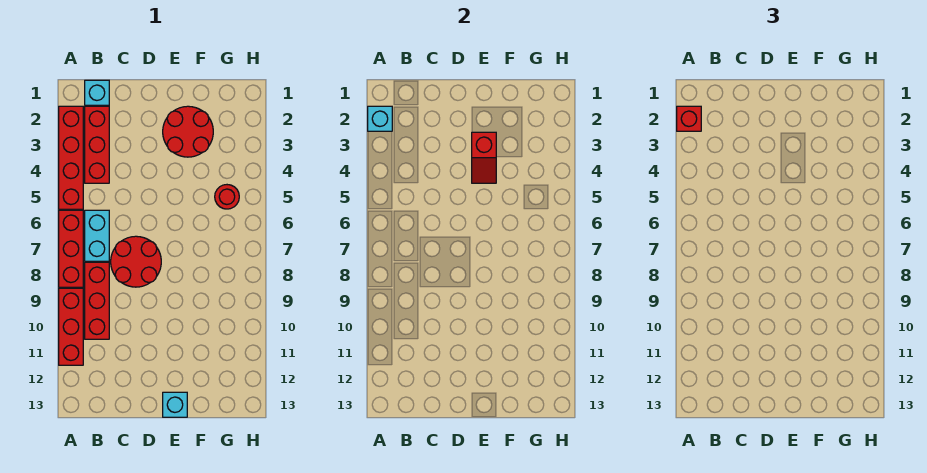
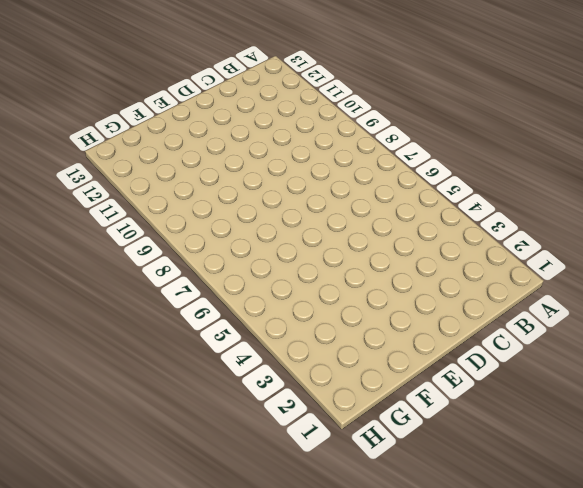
none -> red brick A2:A5 level 1
none -> red brick A6:A8 level 1
none -> red brick A9:A11 level 1

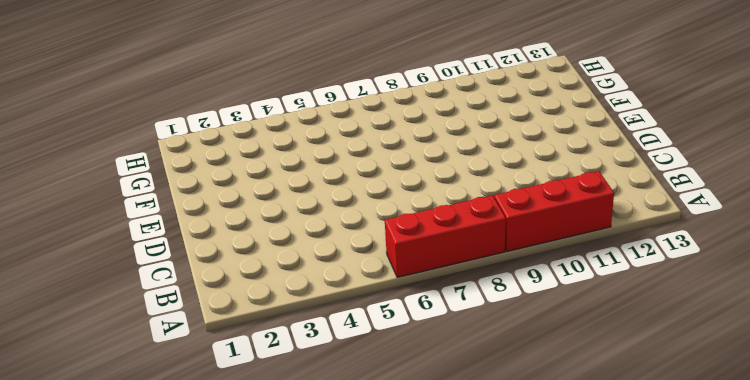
none -> red brick A2:A5 level 1
none -> cyan brick B1 level 1
none -> red brick B2:B4 level 1

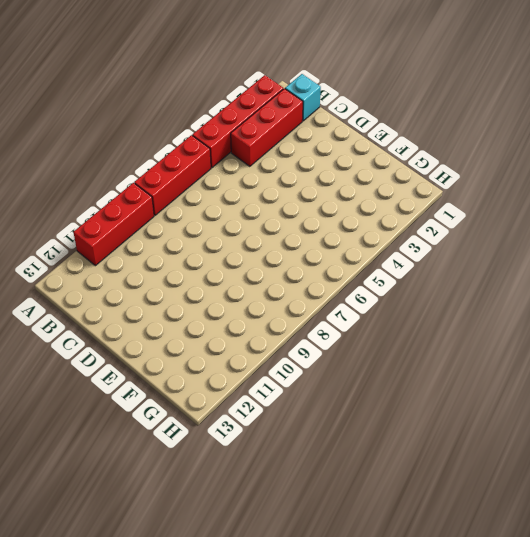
none -> cyan brick B6:B7 level 1
none -> red brick B8:B10 level 1
none -> red round brick C7:D8 level 1

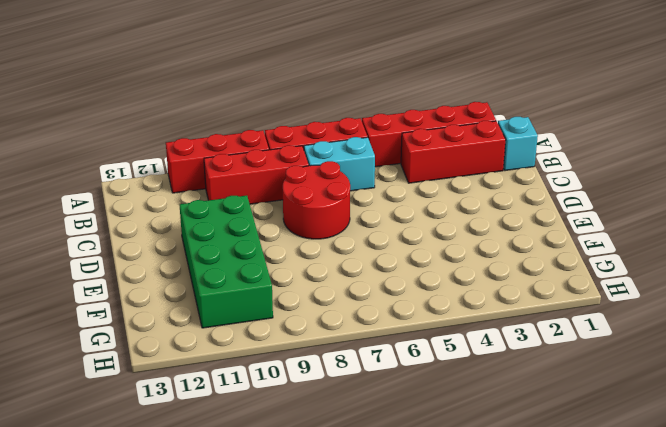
green brick D10:G11 level 1 -> none
none -> red round brick E2:F3 level 1
none -> cyan brick E13 level 1
none -> red round brick G5 level 1

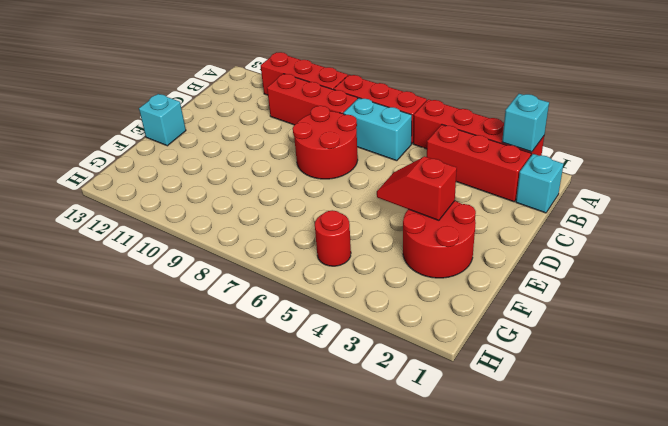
none -> red brick A2 level 3

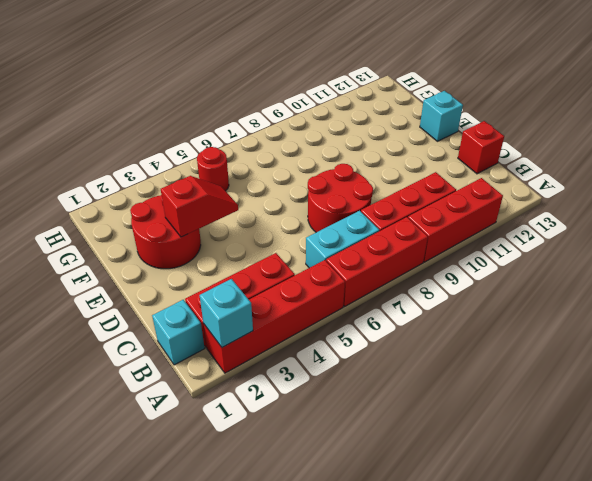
red brick C13 level 1 -> red brick A2 level 3

